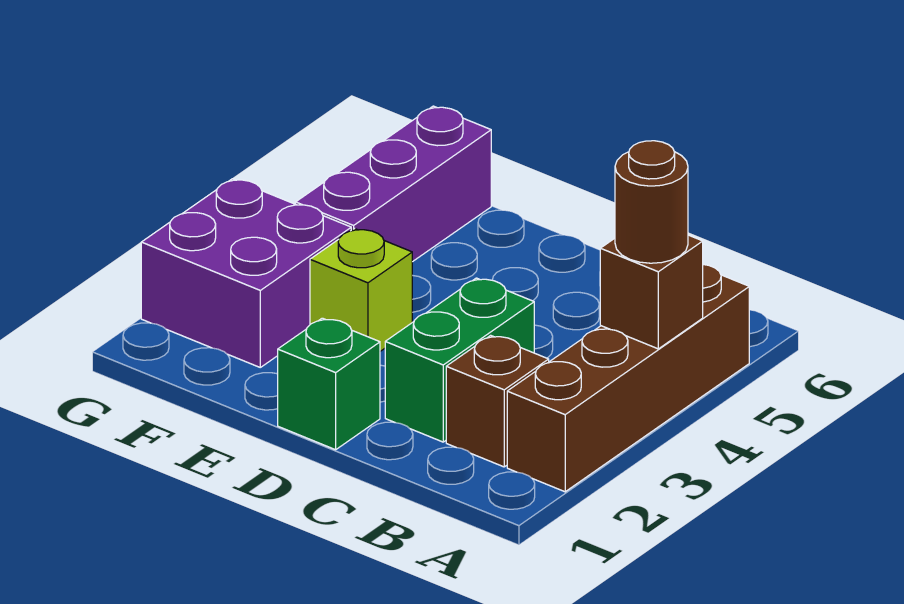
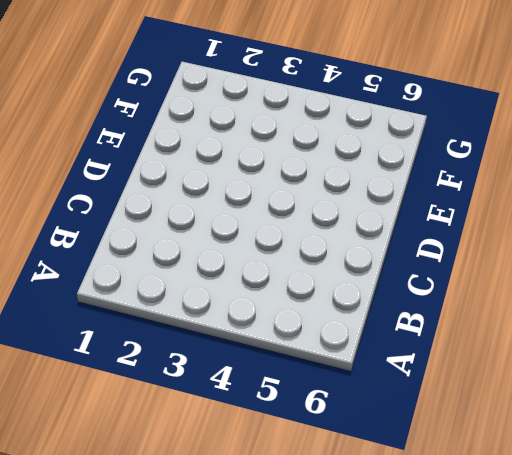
none -> brown brick A2:A5 level 1
none -> brown brick B2 level 1

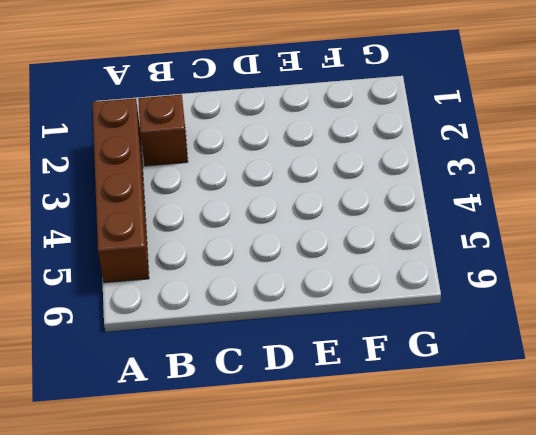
none -> green brick C2:C3 level 1
none -> green brick D1 level 1

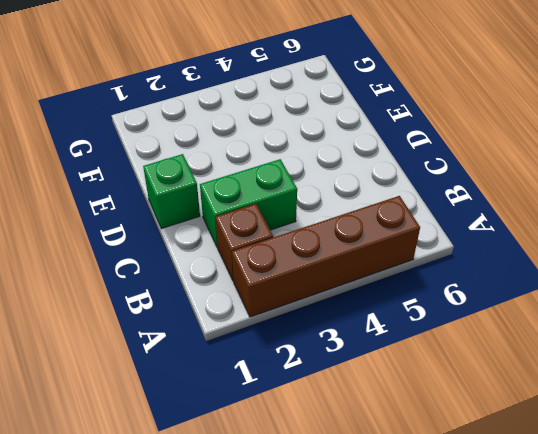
none -> lime brick E3 level 1
none -> purple brick F2:G3 level 1

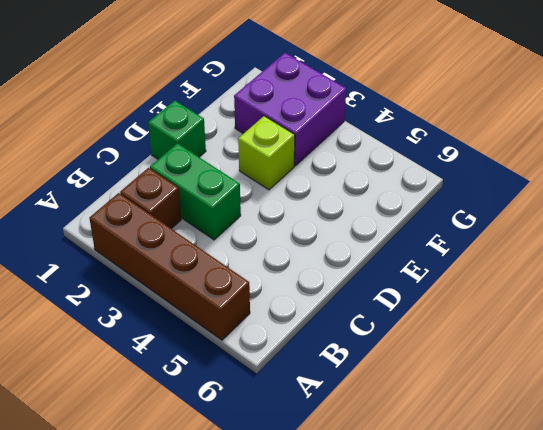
none -> purple brick F4:F6 level 1
none -> brown brick A4 level 2

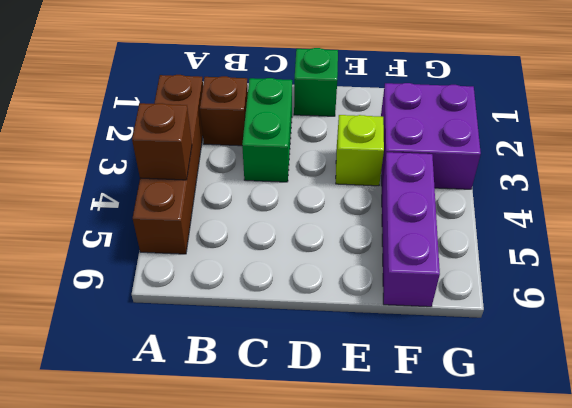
none -> brown round brick A4 level 3

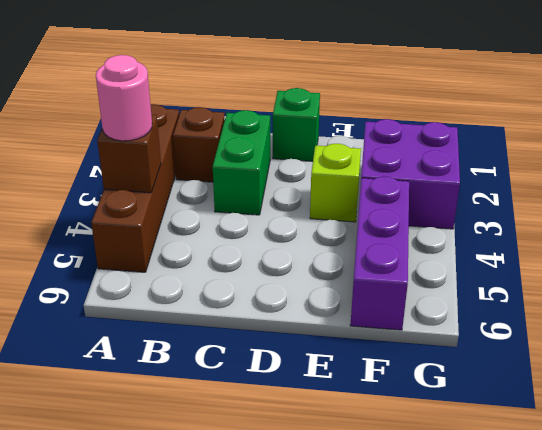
pink round brick A4 level 3 -> brown round brick A4 level 3

